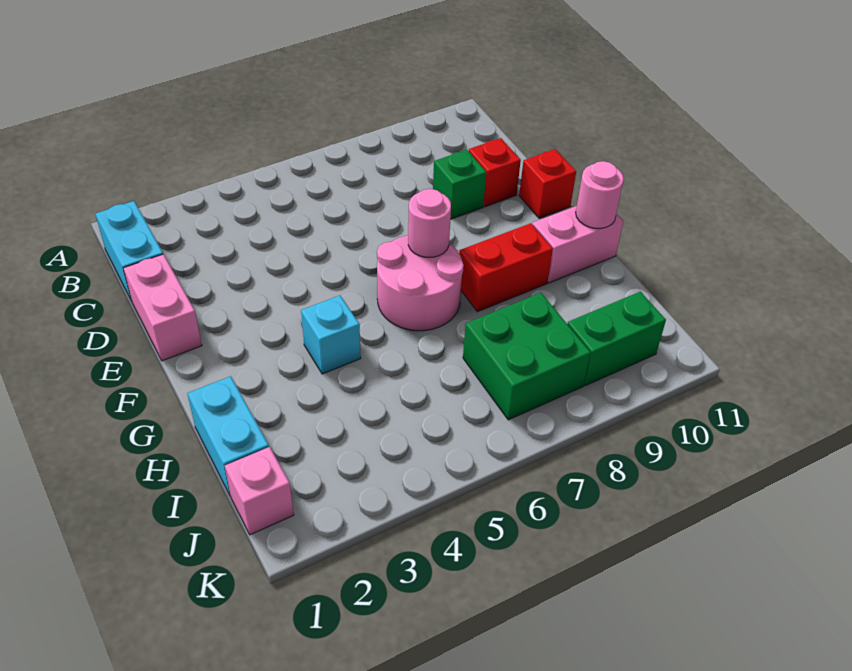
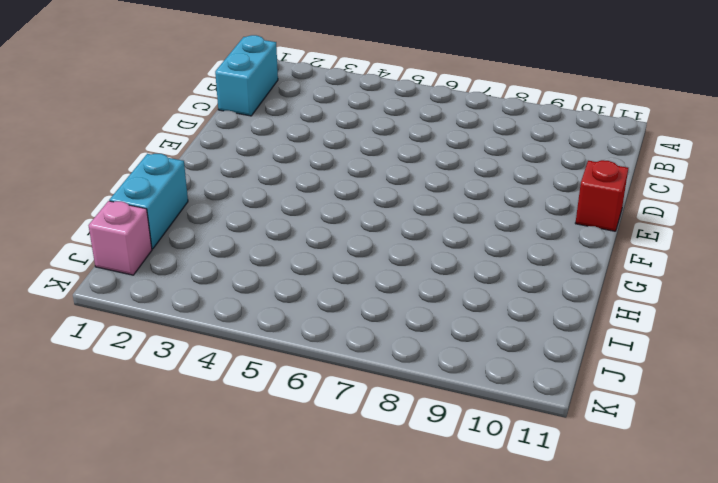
none -> pink brick D1:E1 level 1
none -> green brick D9 level 1
none -> red brick D10 level 1

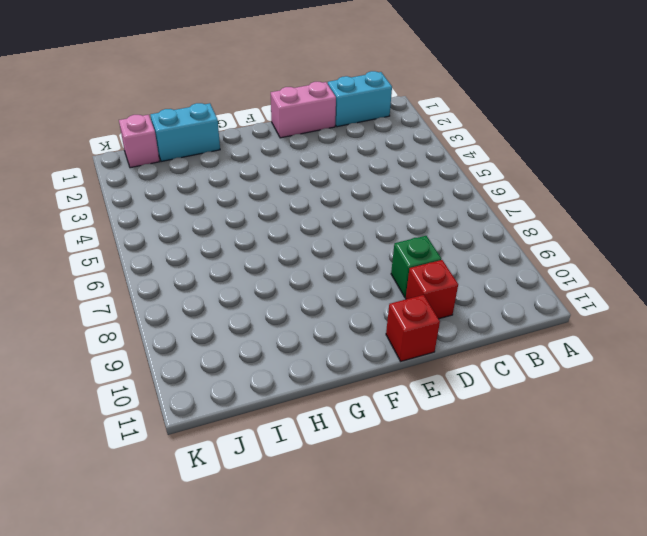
none -> pink round brick F6:G7 level 1
none -> cyan brick G4 level 1
none -> red brick G8:G9 level 1

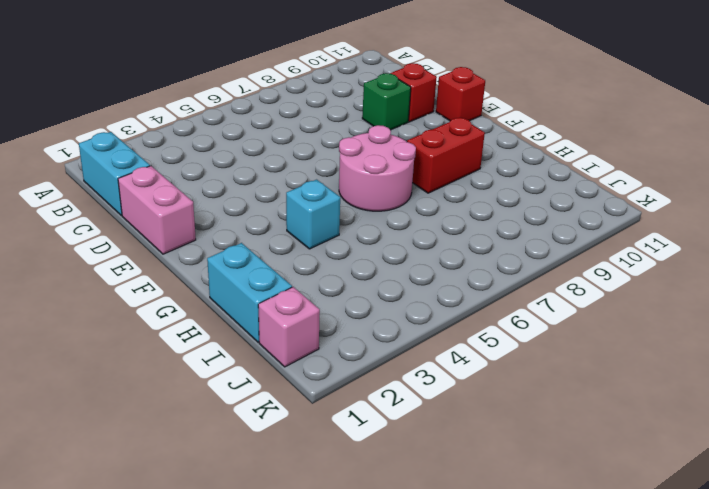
none -> pink brick G10:G11 level 1
none -> green brick I7:J8 level 1
none -> green brick J9:J10 level 1

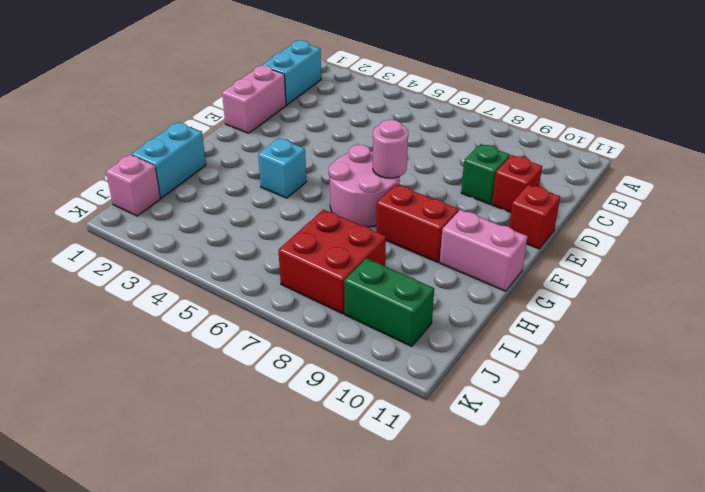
red brick I7:J8 level 1 -> green brick I7:J8 level 1
none -> pink round brick G11 level 2

